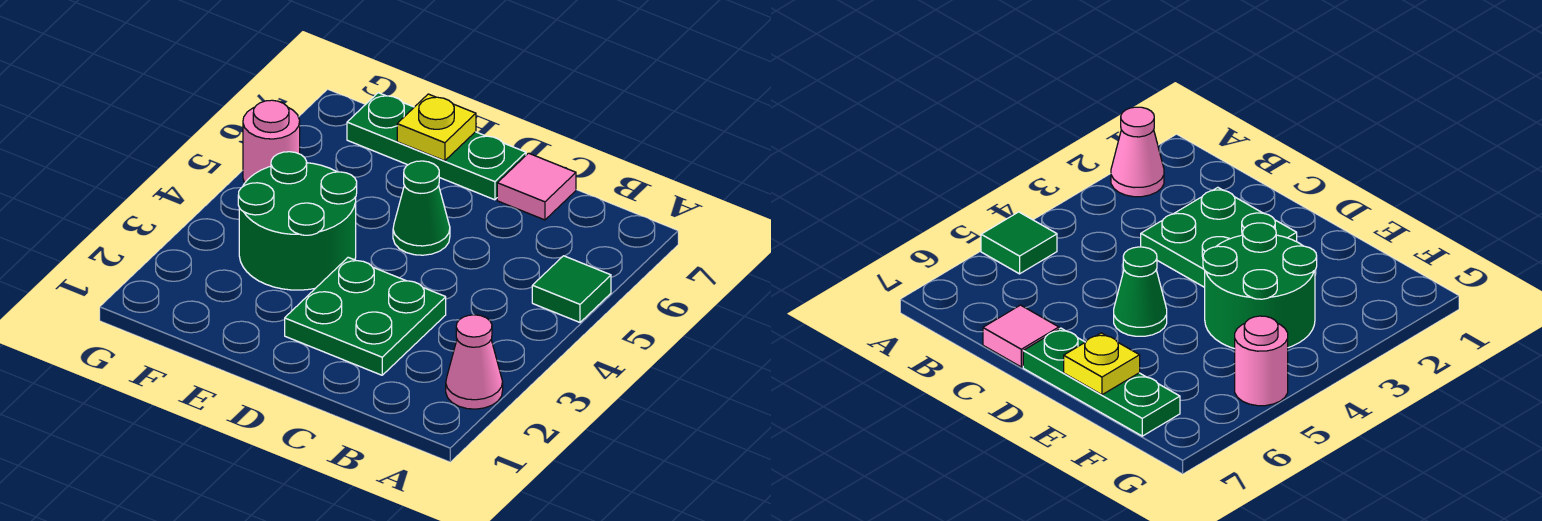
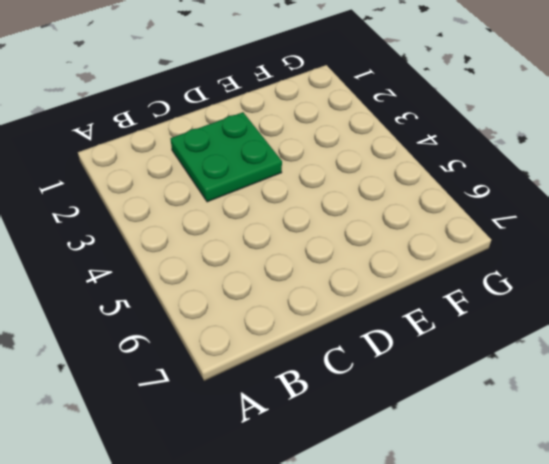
none -> pink cone A2 level 1
none -> green tile A5 level 1

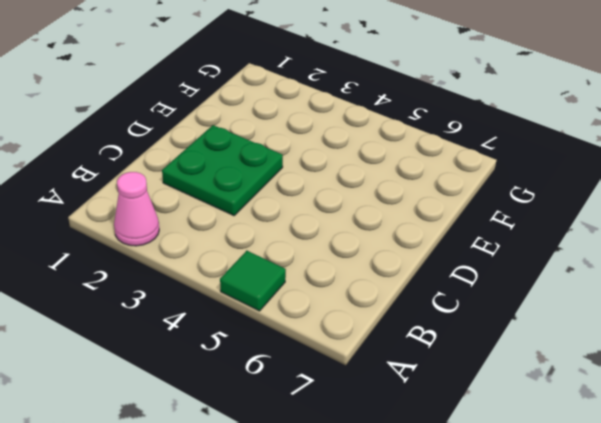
none -> pink tile C7 level 1
none -> green cone D5 level 1

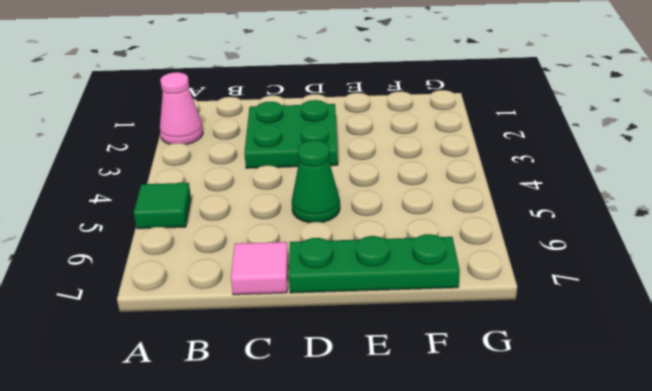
none -> green round brick E3:F4 level 1
none -> pink round brick G5 level 1

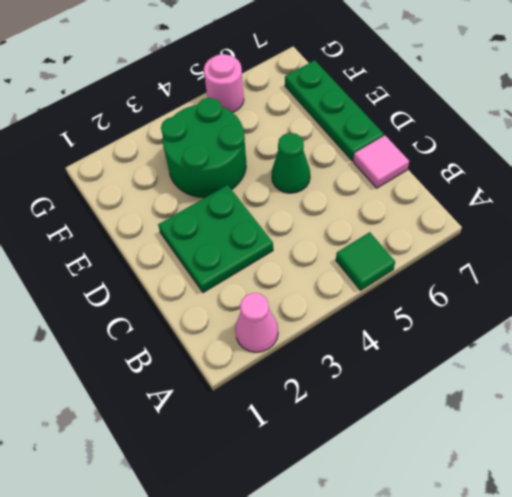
none -> yellow plate E7 level 2

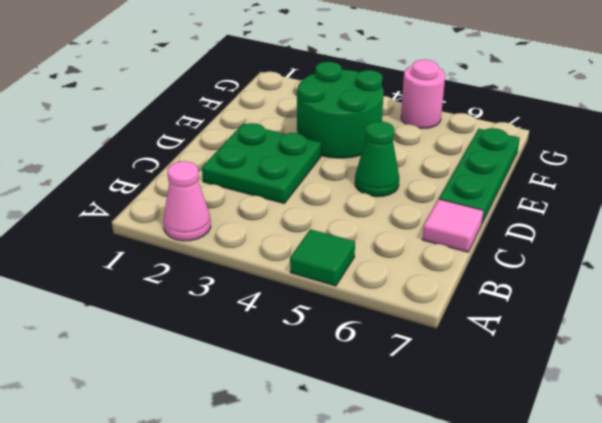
none -> yellow plate E7 level 2

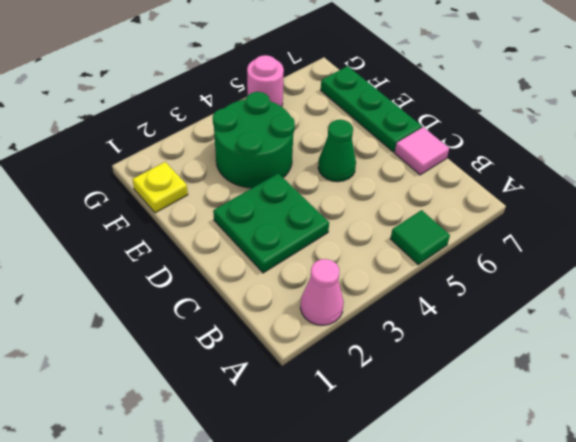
yellow plate F1 level 1 -> yellow plate E7 level 2

